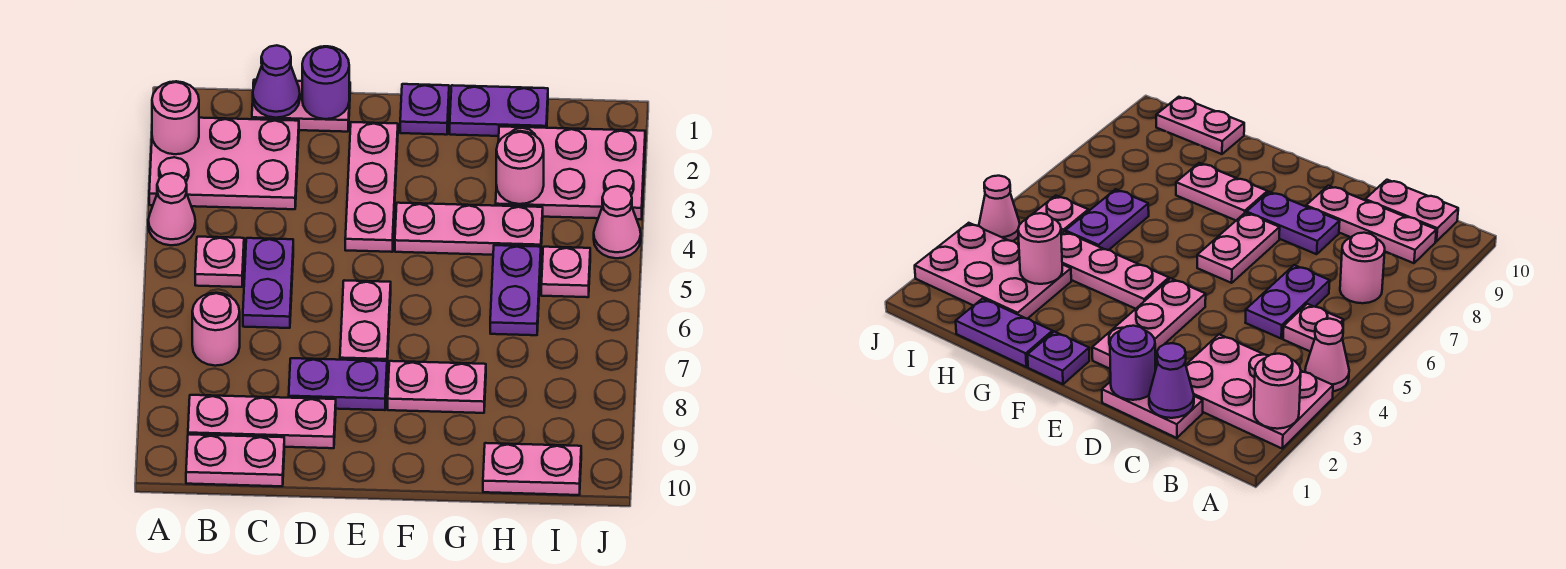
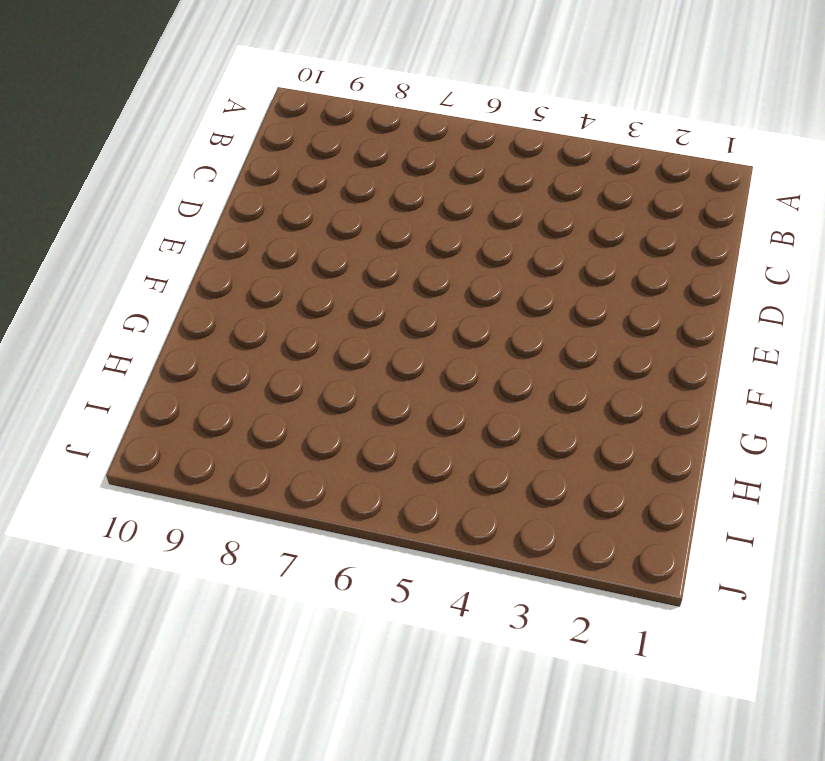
none -> pink plate A2:C3 level 1
none -> pink cone A4 level 1
none -> pink plate B5 level 1

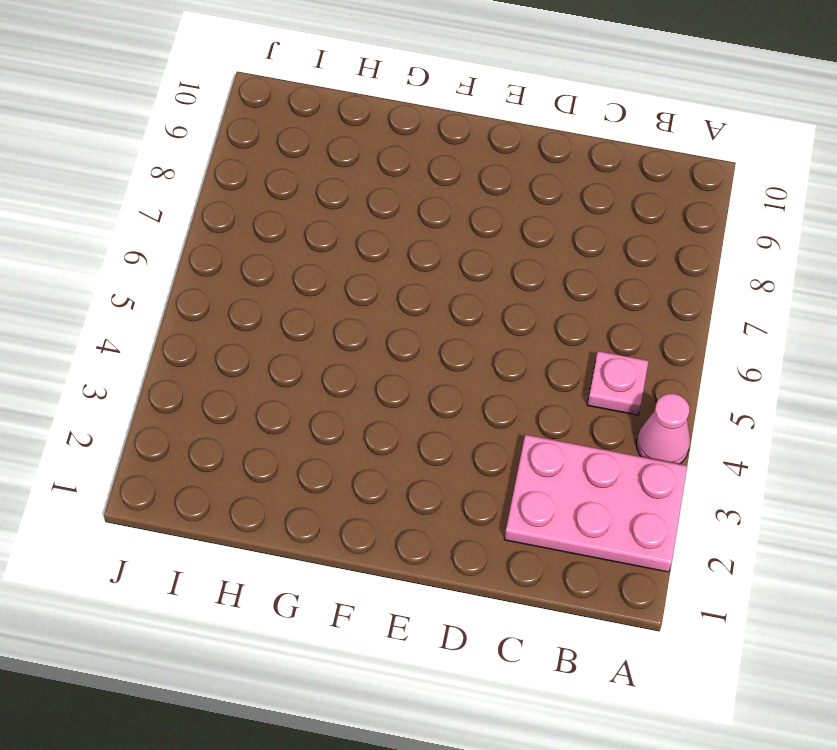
none -> pink round brick B7 level 1
none -> pink plate B9:D9 level 1
none -> pink plate B10:C10 level 1

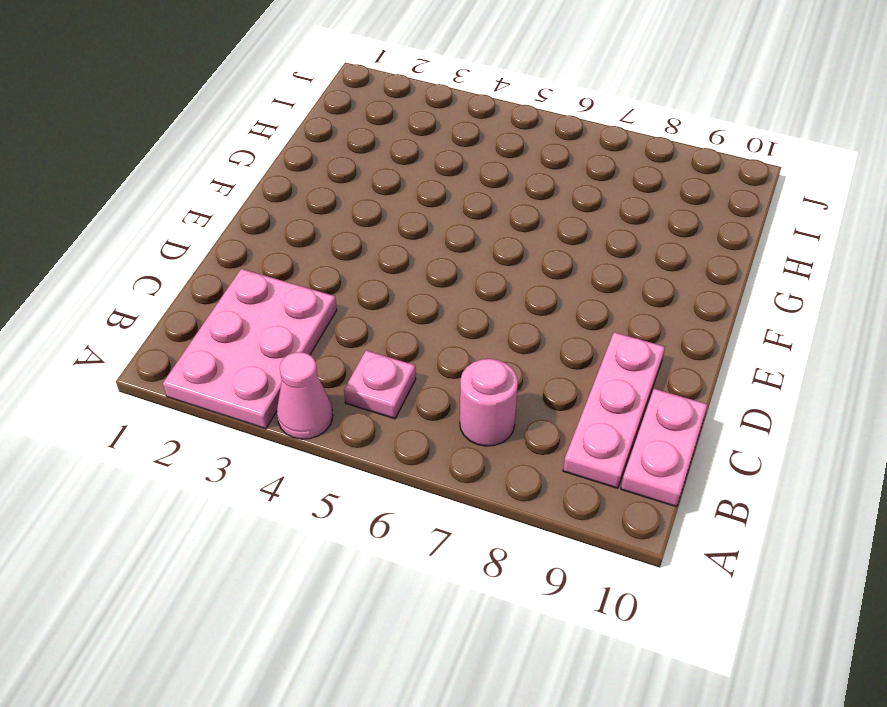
none -> pink plate C1:D1 level 1
none -> purple plate C5:C6 level 1
none -> purple plate D8:E8 level 1

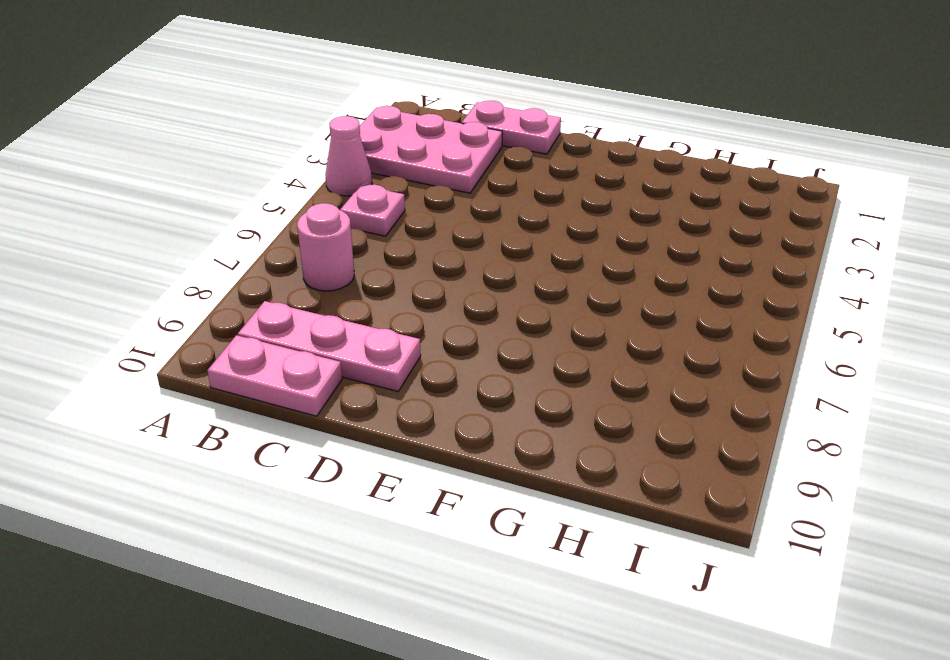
none -> purple plate C5:C6 level 1
none -> purple plate D8:E8 level 1
none -> pink plate E2:E4 level 1

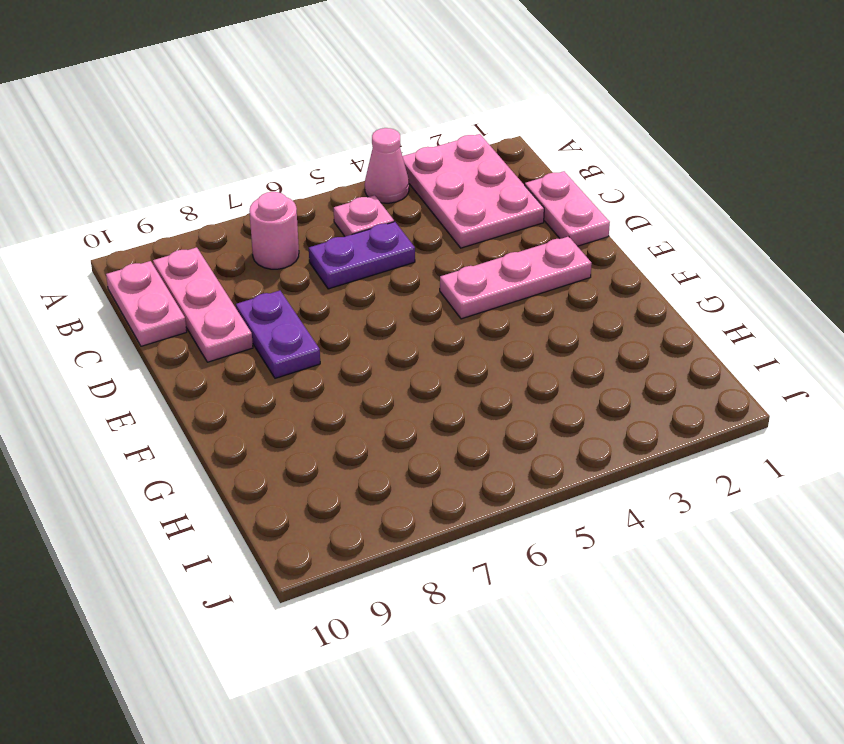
none -> pink plate E6:E7 level 1
none -> purple plate F1 level 1
none -> pink plate F4:H4 level 1

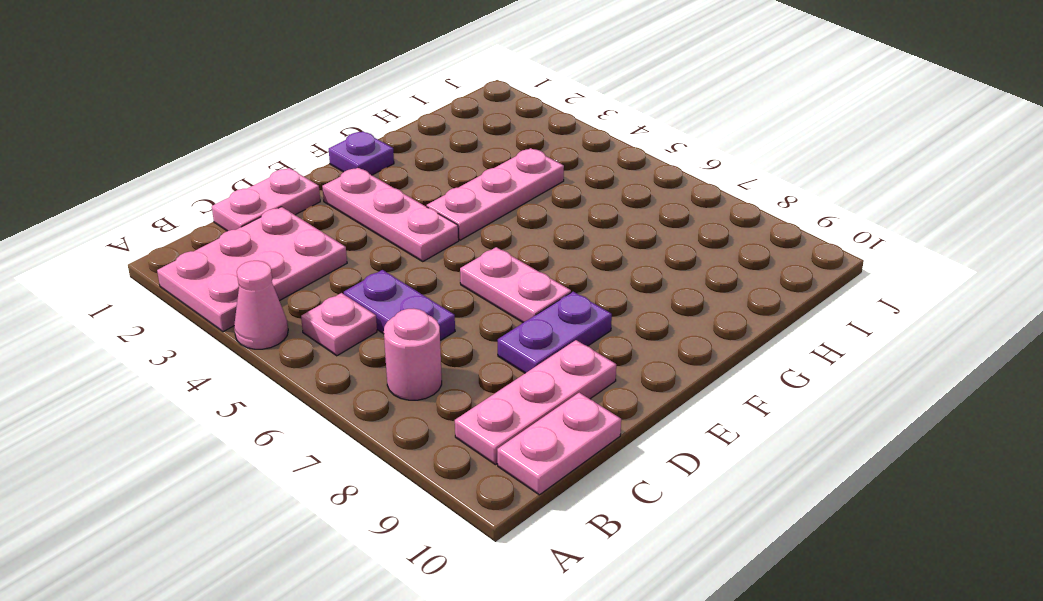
none -> pink plate F8:G8 level 1
none -> purple plate G1:H1 level 1
none -> pink plate H2:J3 level 1

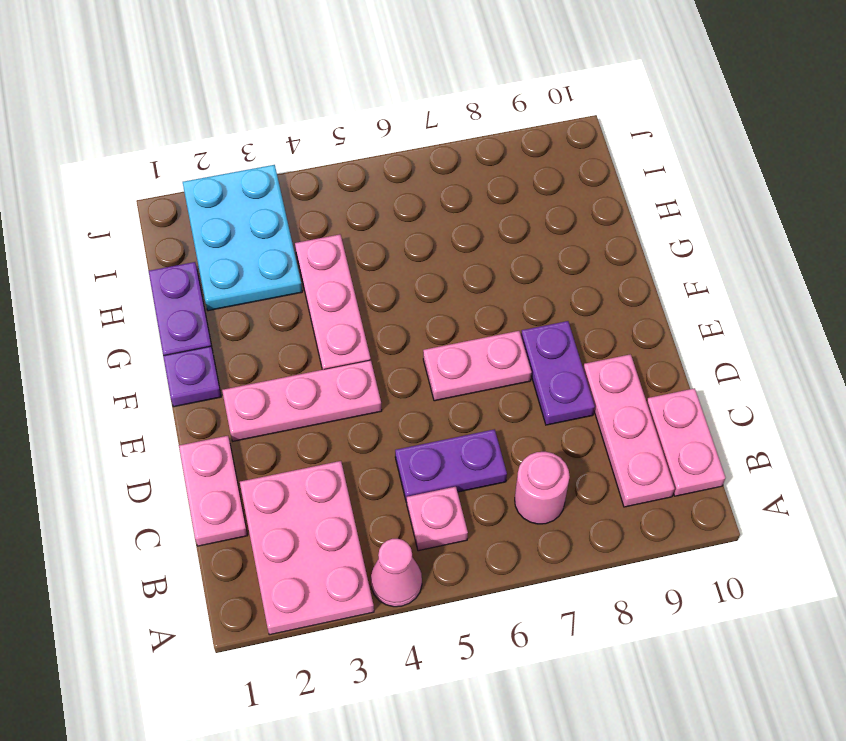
cyan plate H2:J3 level 1 -> pink plate H2:J3 level 1
none -> pink plate F8:G8 level 1
none -> purple plate H5:H6 level 1
none -> pink plate H10:I10 level 1

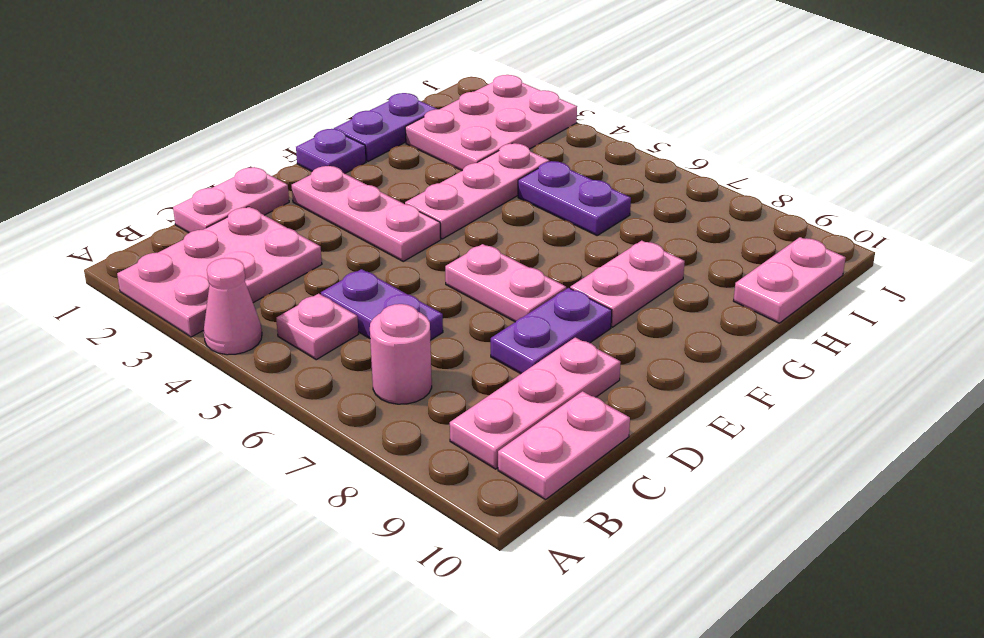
none -> pink plate I5 level 1
none -> pink cone J4 level 1
none -> pink round brick A2 level 2

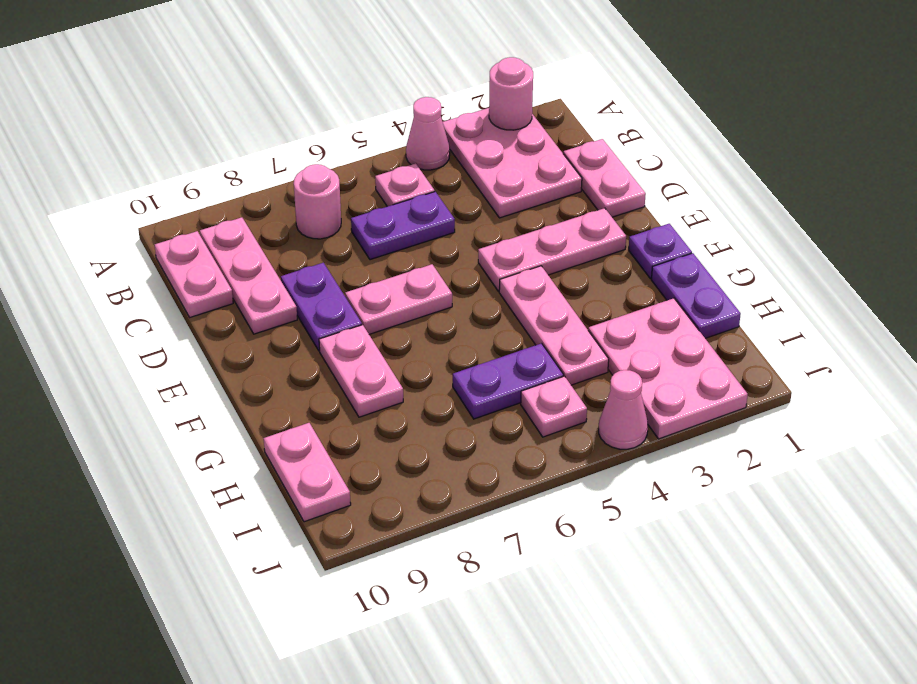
none -> purple cone C1 level 2
none -> purple round brick D1 level 2
none -> pink round brick H3 level 2

